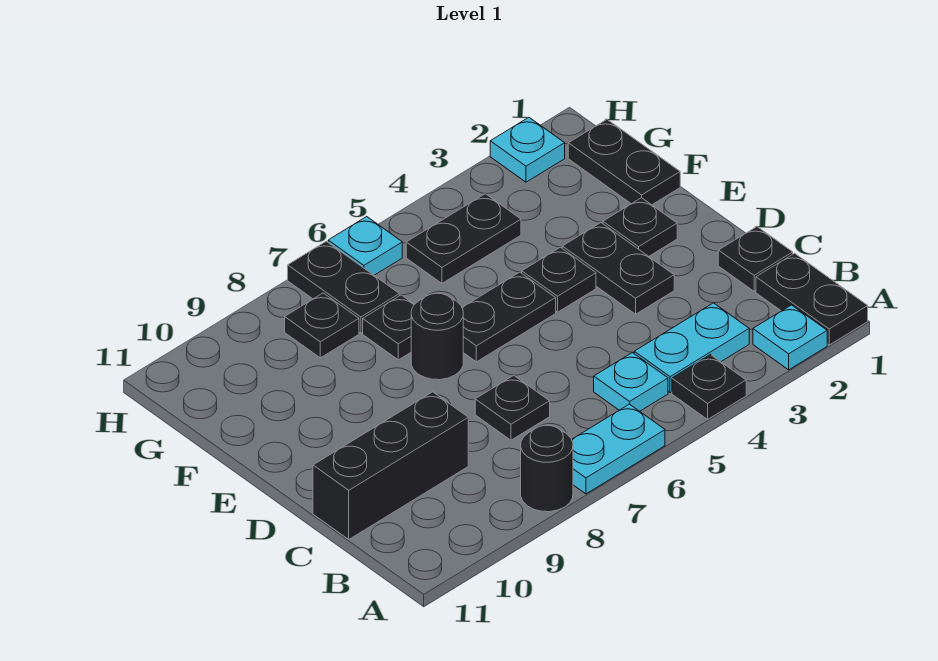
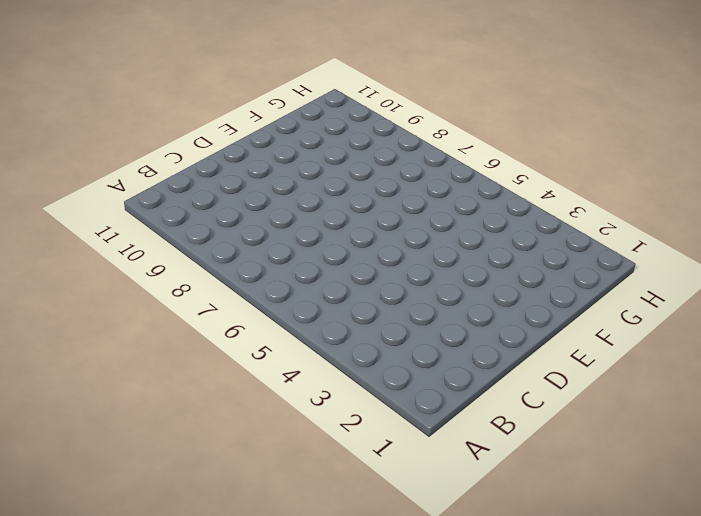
none -> black plate A1:B1 level 1
none -> cyan plate A2 level 1
none -> black plate A4 level 1

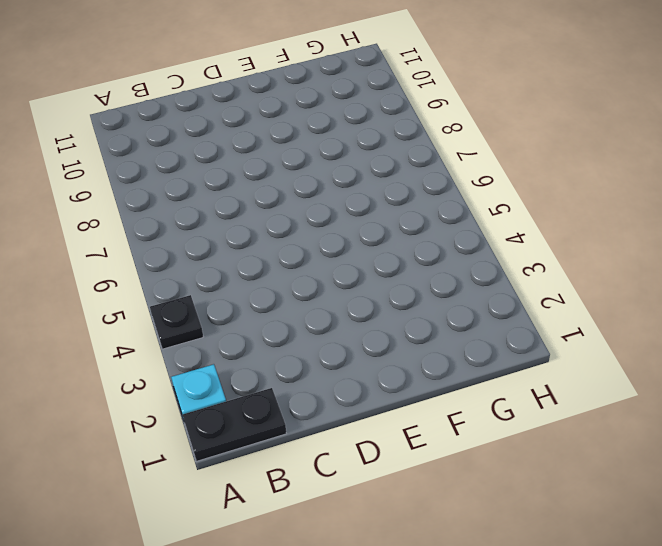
none -> cyan plate A6:A7 level 1
none -> black round brick A8 level 1
none -> cyan plate B3:B4 level 1

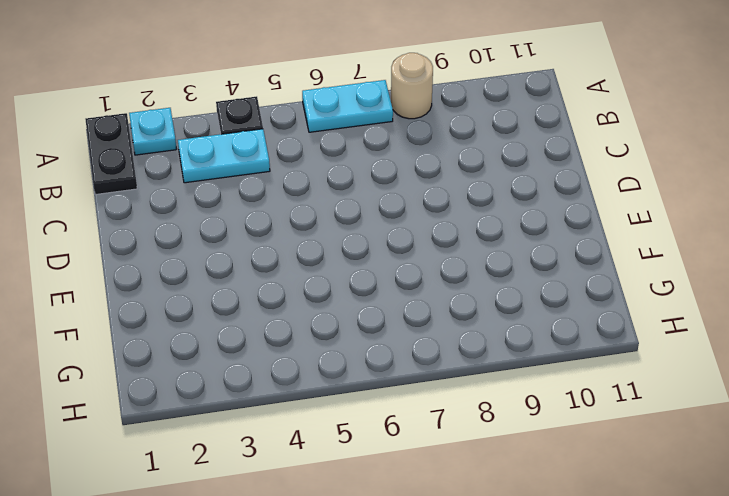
tan round brick A8 level 1 -> black round brick A8 level 1
none -> cyan plate B5 level 1
none -> black plate C1 level 1
none -> black plate C7 level 1

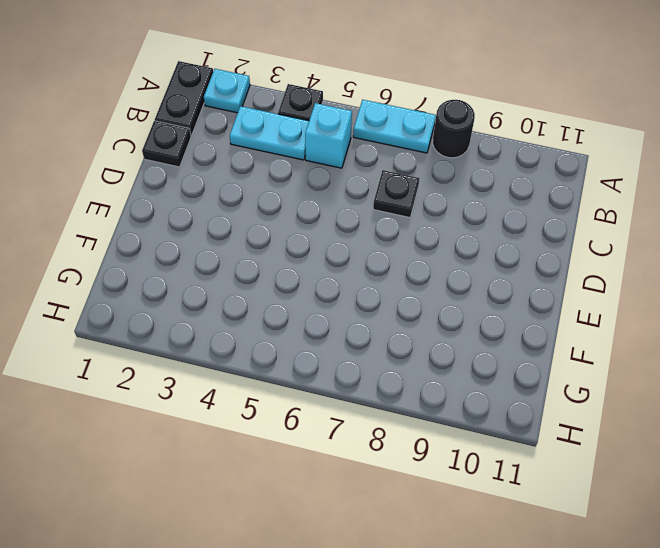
cyan brick B5 level 1 -> cyan plate B5 level 1
none -> black brick C9:C11 level 1
none -> black plate D3:E3 level 1
none -> black plate E2 level 1

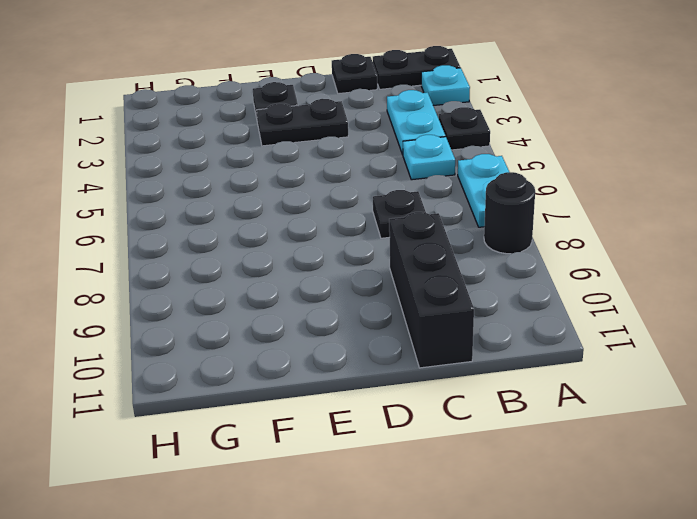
none -> black plate E4 level 1
none -> black plate E5:E6 level 1
none -> black round brick E7 level 1

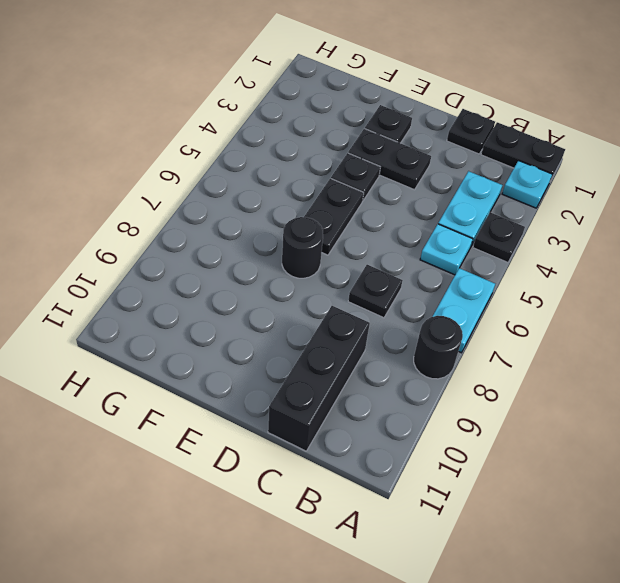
none -> black plate F1:G1 level 1
none -> black plate F7 level 1
none -> black plate G4:G5 level 1

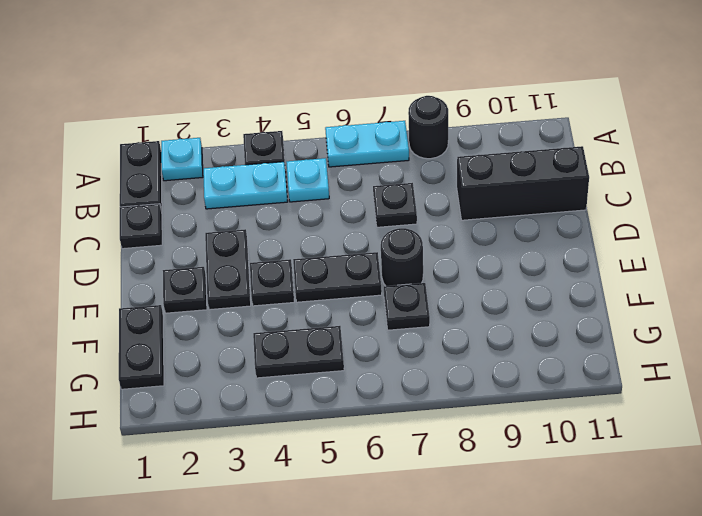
none -> black plate G7:H7 level 1
none -> black plate G8 level 1
none -> cyan plate H2 level 1

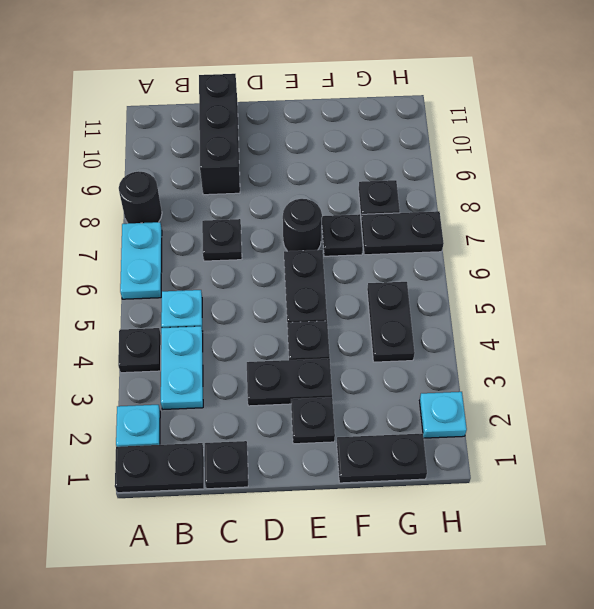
none -> cyan plate H6 level 1

